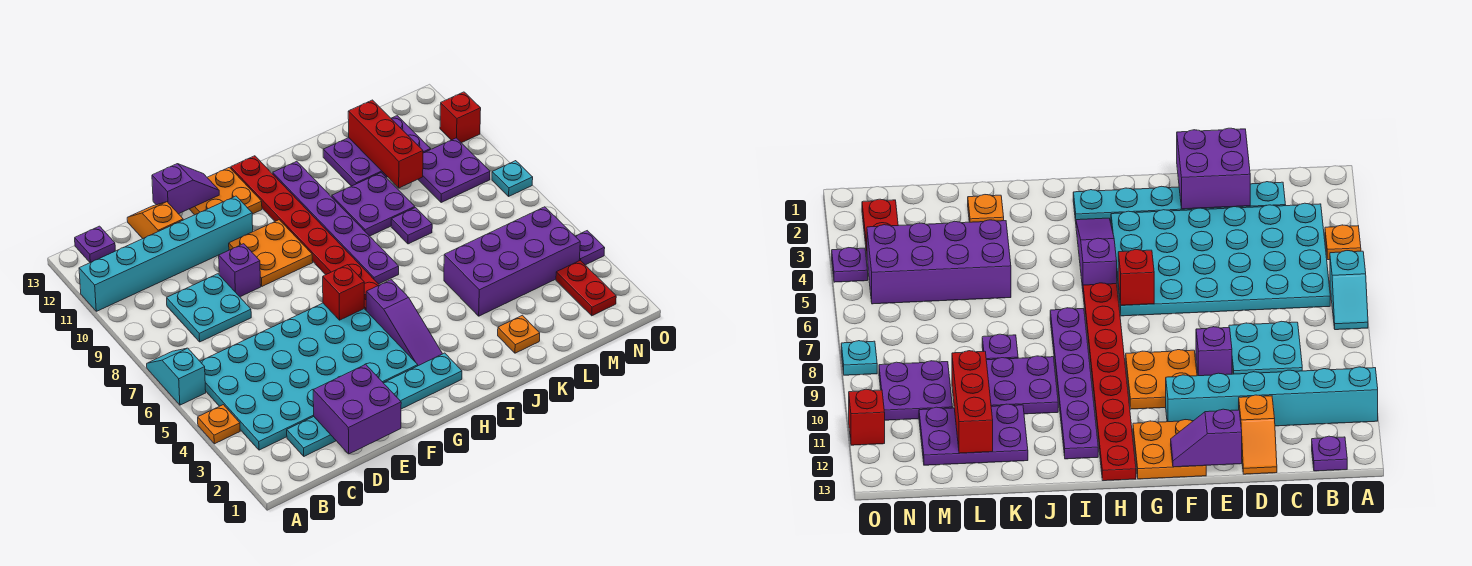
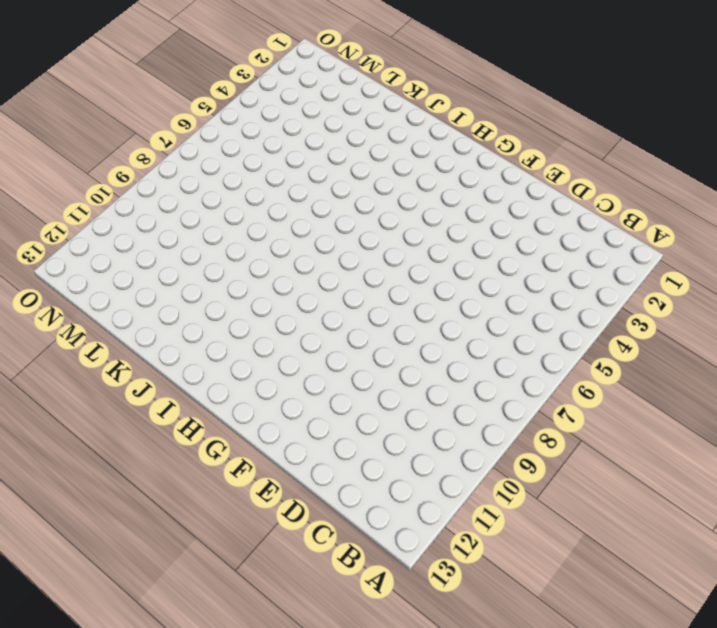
none -> orange plate A4 level 1
none -> cyan slope A6:A7 level 1 top 6
none -> cyan brick A11:F11 level 1

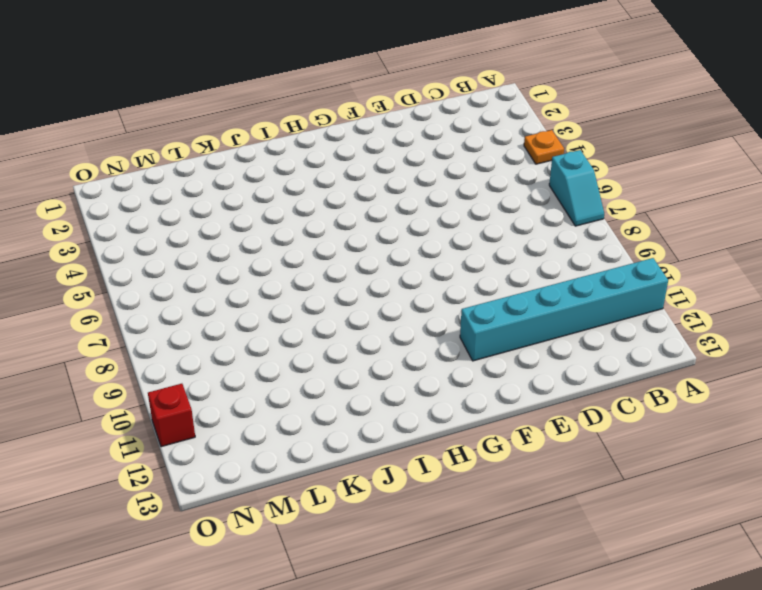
none -> cyan plate B3:G6 level 1
none -> purple plate B13 level 1
none -> cyan plate C2:H2 level 1

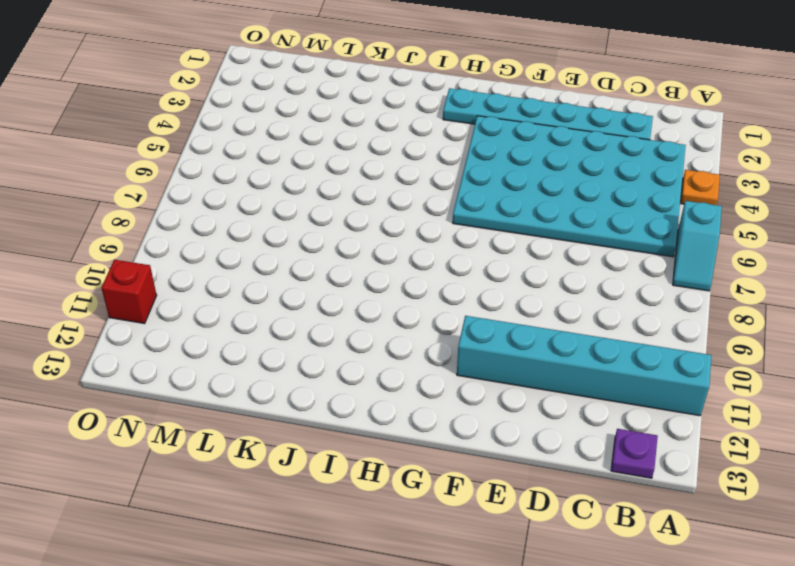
none -> cyan plate C8:D9 level 1
none -> orange slope D12:D13 level 1 top 12
none -> purple brick E9 level 1

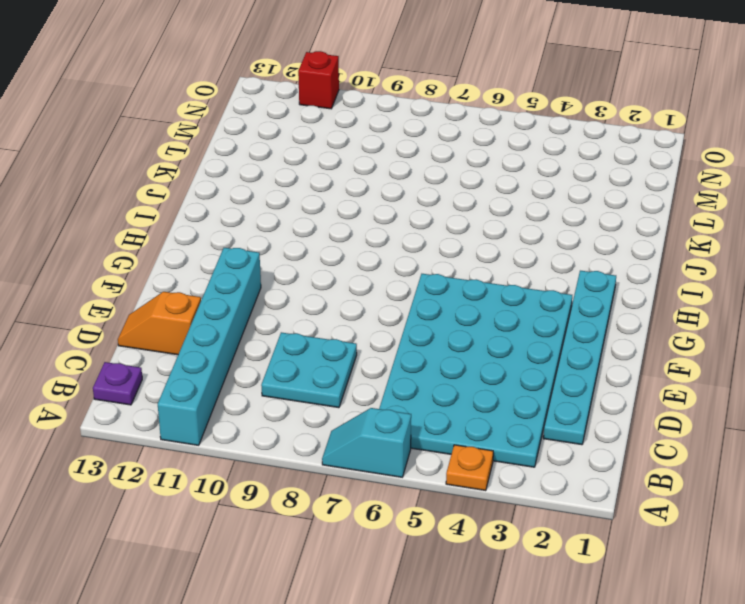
none -> purple brick E9 level 1
none -> orange plate F9:G10 level 1
none -> orange plate F12:G13 level 1

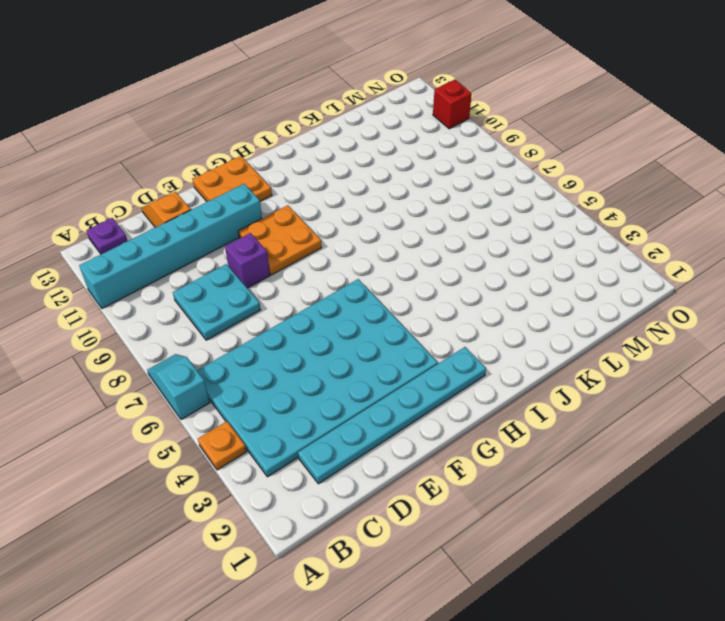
none -> purple slope H3:H5 level 1 top 5
none -> red plate H6:H13 level 1
none -> purple plate I7:I12 level 1

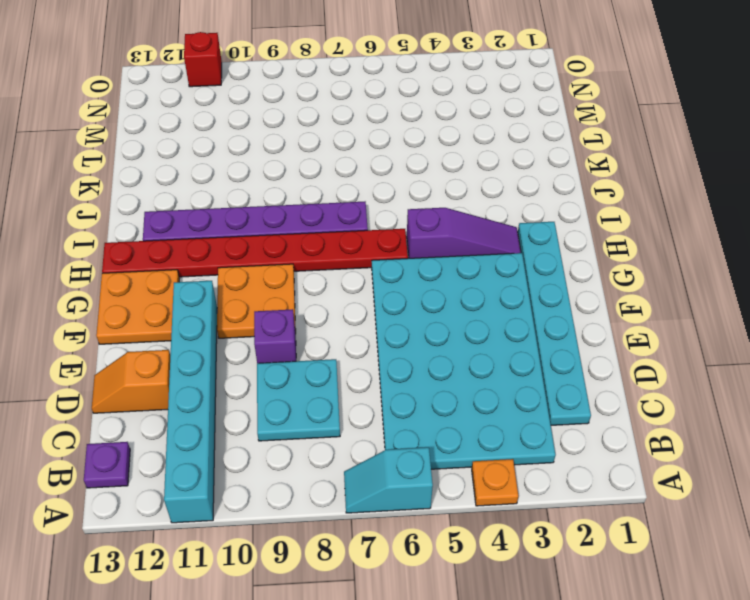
none -> purple plate J9:K10 level 1
none -> orange plate K2 level 1
none -> purple brick K4:N5 level 1

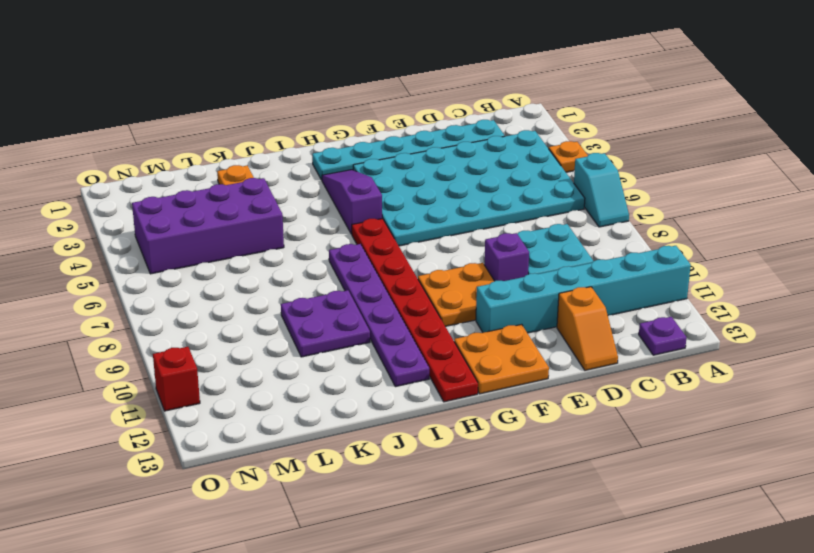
none -> purple plate K8 level 1
none -> purple plate K11:M12 level 1
none -> purple plate M9:N10 level 1

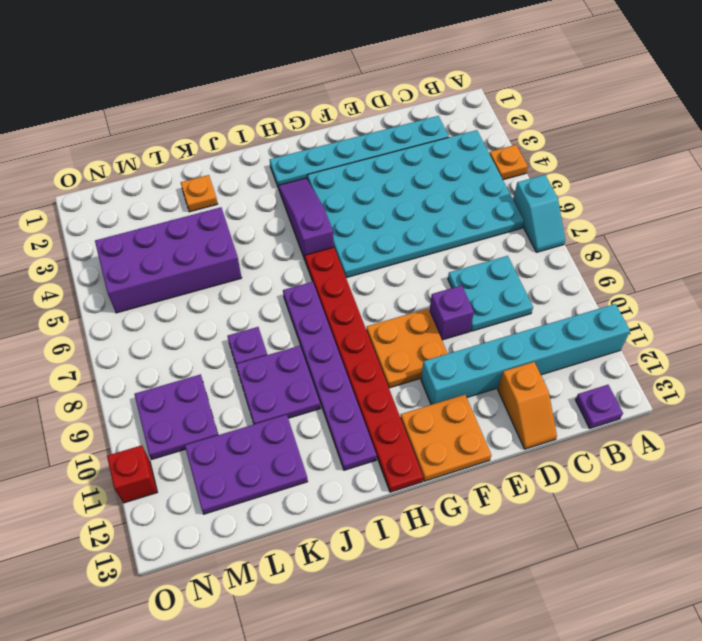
none -> red plate N2:N3 level 1
none -> purple plate O4 level 1
none -> cyan plate O8 level 1

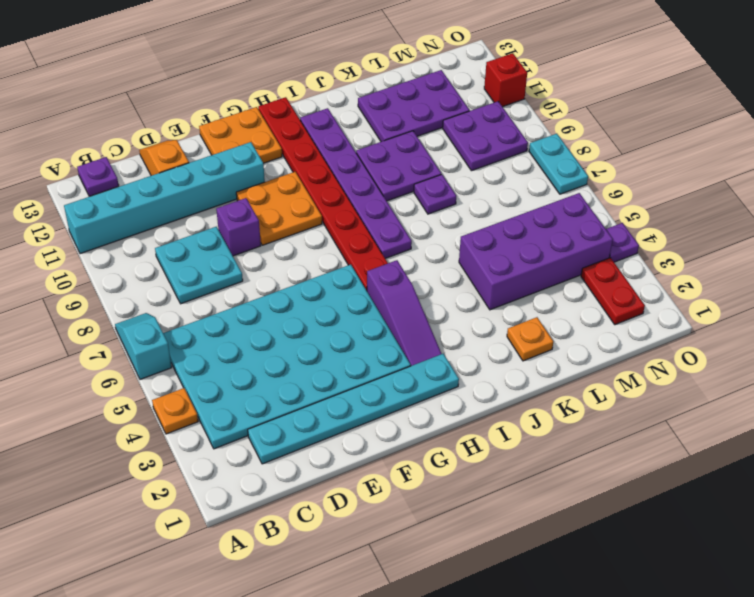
cyan plate O7:O8 level 1 -> cyan plate O8 level 1
none -> purple brick D1:E2 level 2
none -> purple slope E13:F13 level 2 top E
none -> red brick G6 level 2

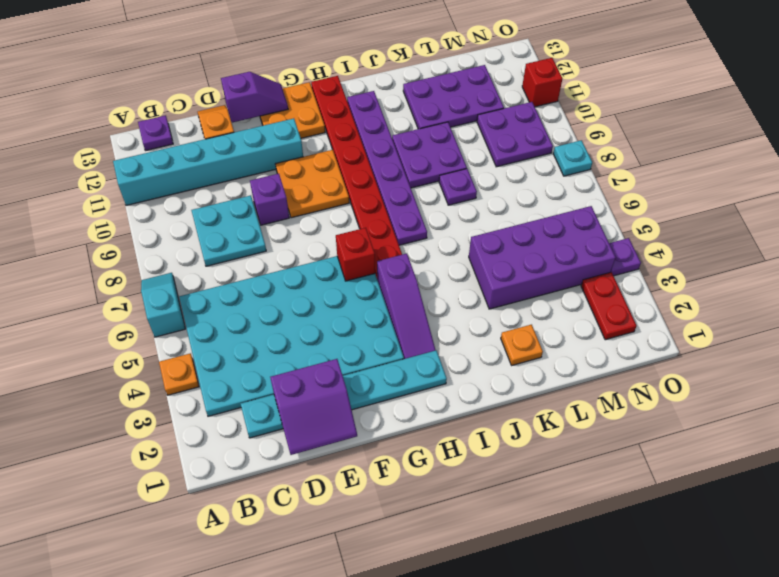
purple slope D1:E2 level 2 top 2 -> purple brick D1:E2 level 2
none -> red brick L10:L12 level 2

